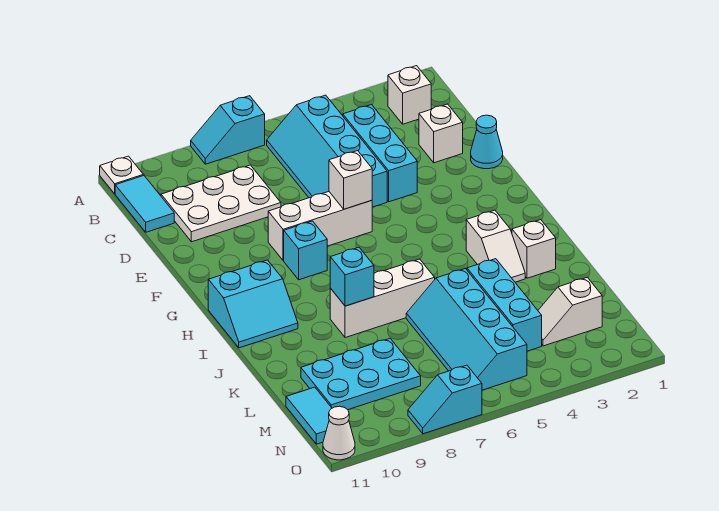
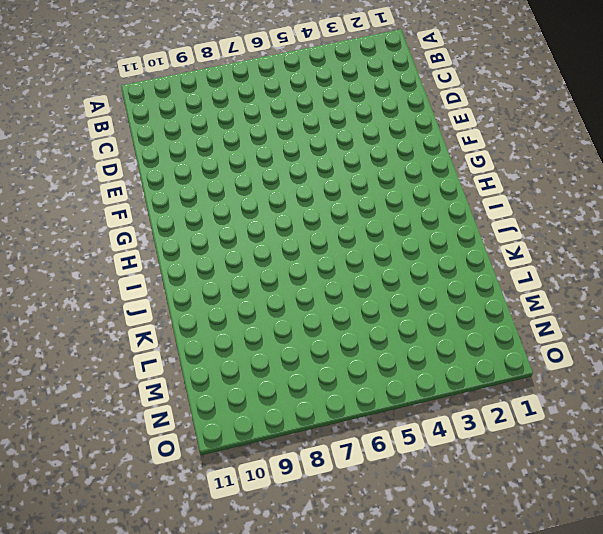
none -> cyan slope A7:A8 level 1 top 7
none -> white plate A11 level 1
none -> white brick B2 level 1

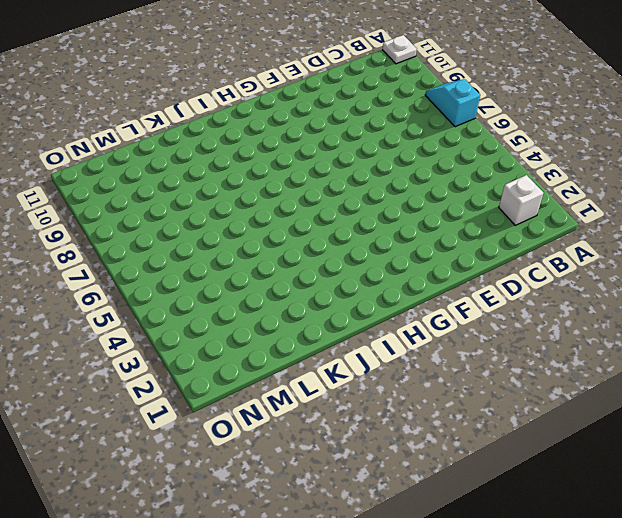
none -> cyan slope B5:E6 level 1 top 5
none -> cyan tile B11:C11 level 1
none -> cyan brick C4:E4 level 1

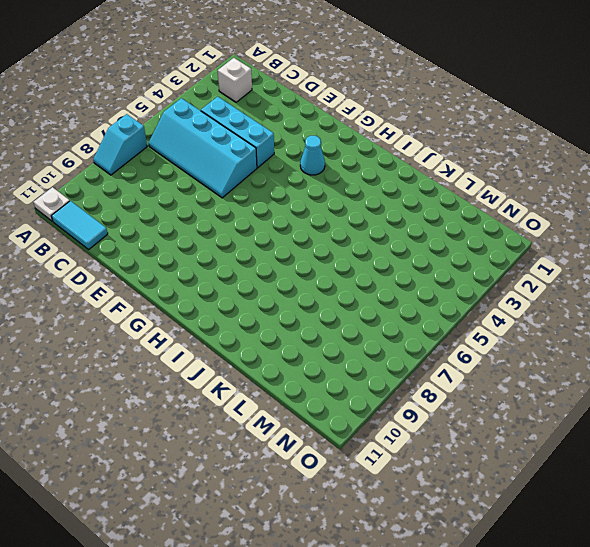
cyan cone G3 level 1 -> cyan cone E1 level 1
none -> white plate C8:D10 level 1
none -> white brick D2 level 1
none -> white brick F6:F8 level 1

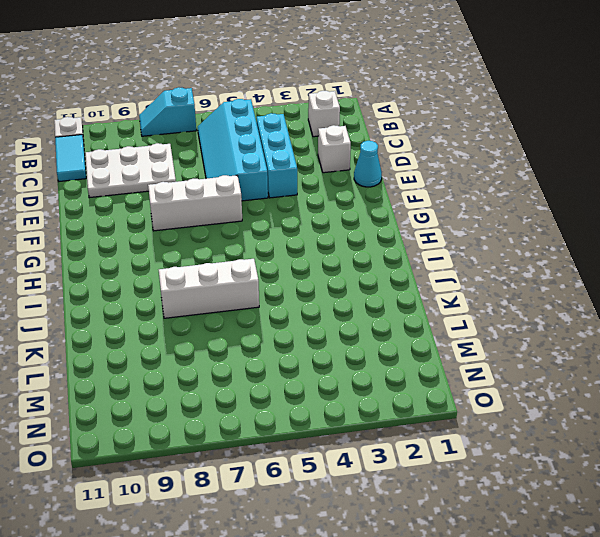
none -> cyan brick G8 level 1
none -> cyan slope H10:I11 level 1 top H
none -> white slope I3:J3 level 1 top I

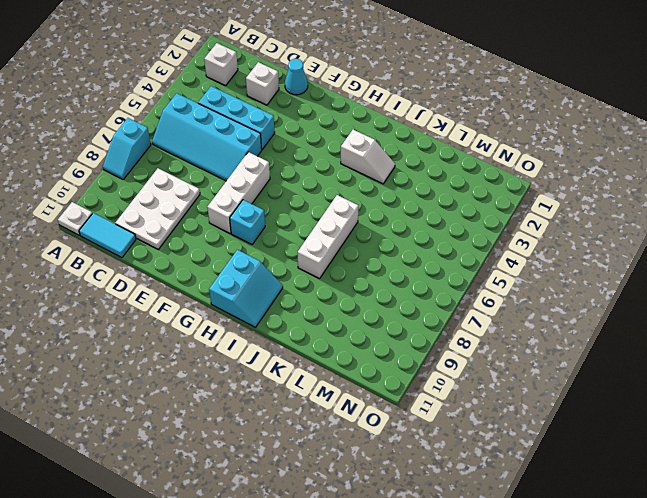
none -> white brick J2 level 1
none -> cyan brick K4:M4 level 1
none -> cyan slope K5:N6 level 1 top 5

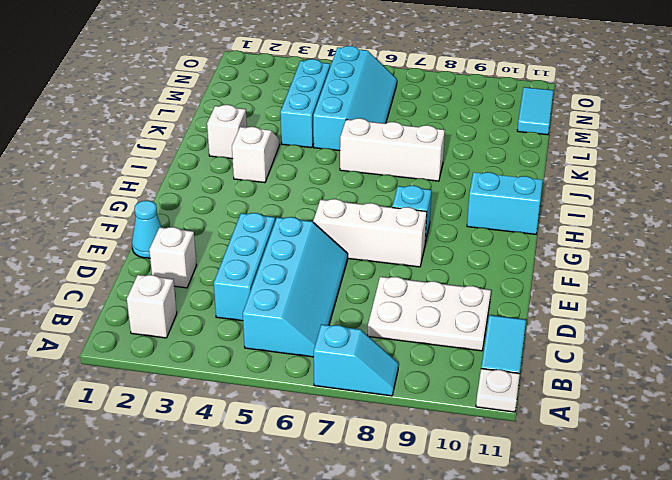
none -> cyan plate L8:M10 level 1
none -> white slope M2:M3 level 1 top 2
none -> cyan slope O7:O8 level 1 top 7

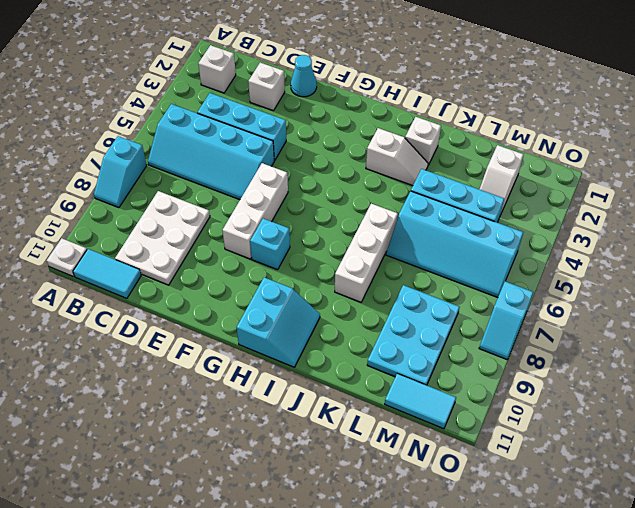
none -> white cone O11 level 1
none -> white brick F6 level 2
none -> cyan brick J8 level 2

